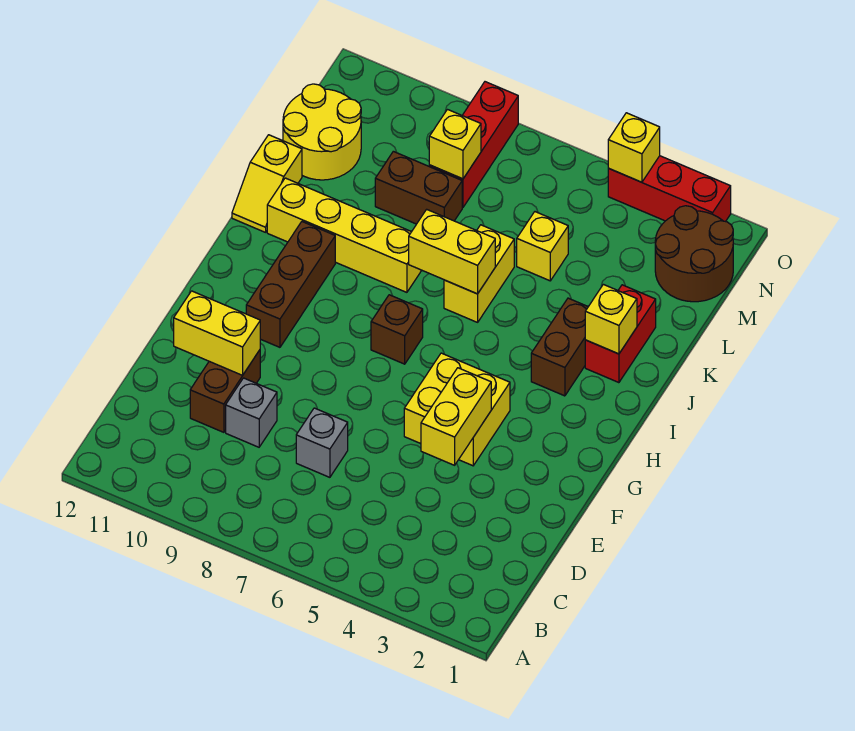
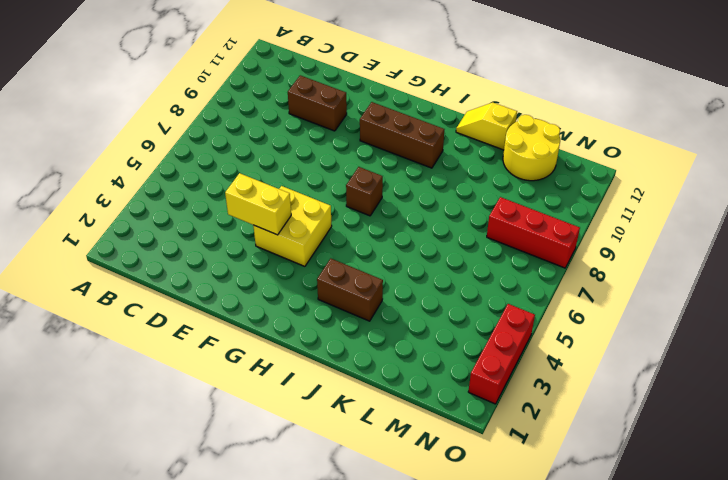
none -> grey brick D7 level 1
none -> grey brick D9 level 1
none -> red brick J2:K2 level 1

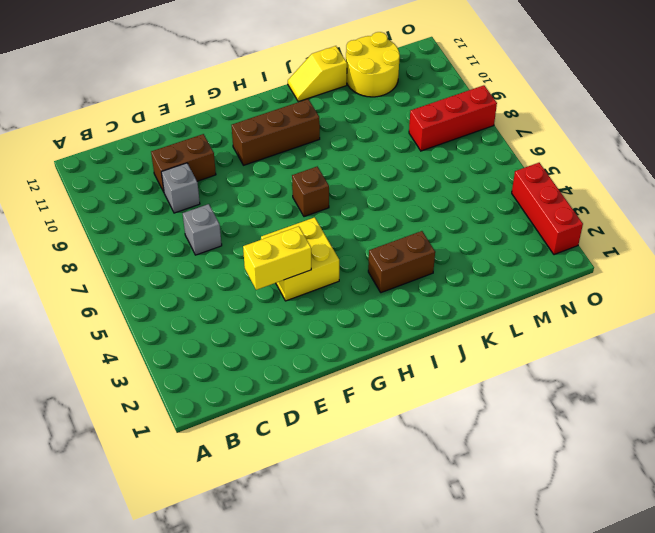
none -> red brick J2:K2 level 1
none -> yellow brick J6:K6 level 1
none -> yellow brick J8:J11 level 1

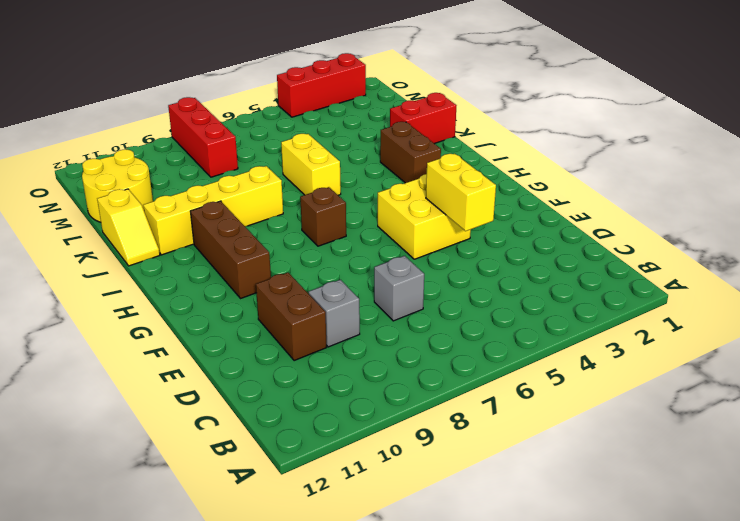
red brick K1:K2 level 1 -> red brick J2:K2 level 1
none -> yellow brick L5 level 1
none -> brown brick L8:L9 level 1
none -> brown round brick M1:N2 level 1

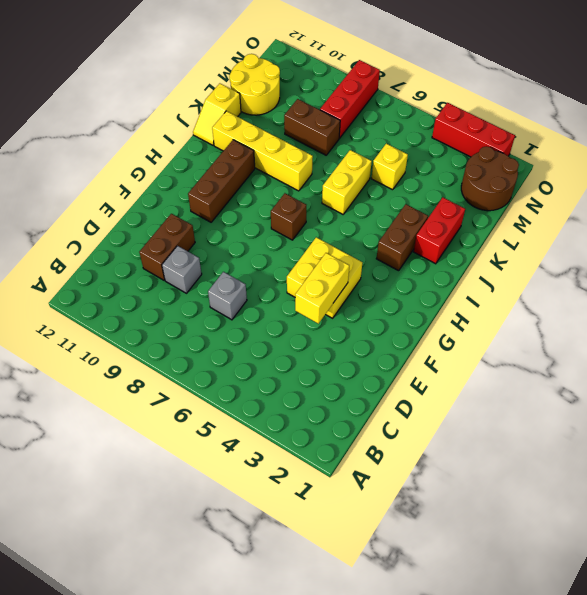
none -> yellow brick E10:E11 level 2
none -> yellow brick J2 level 2
none -> yellow brick J6:J7 level 2

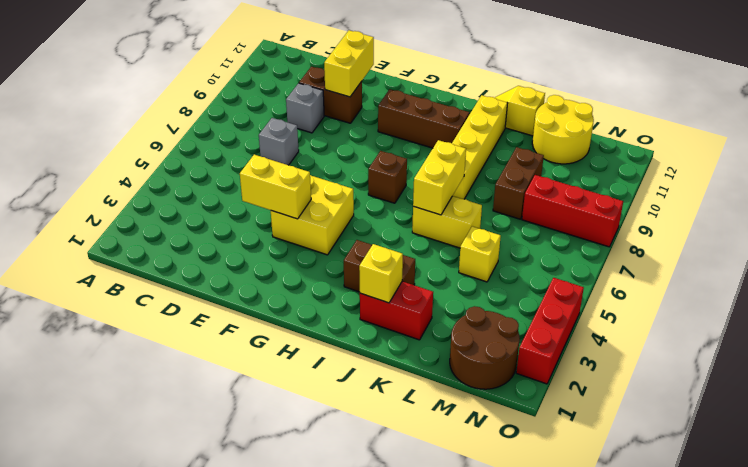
none -> yellow brick M8 level 2
none -> yellow brick O4 level 2

